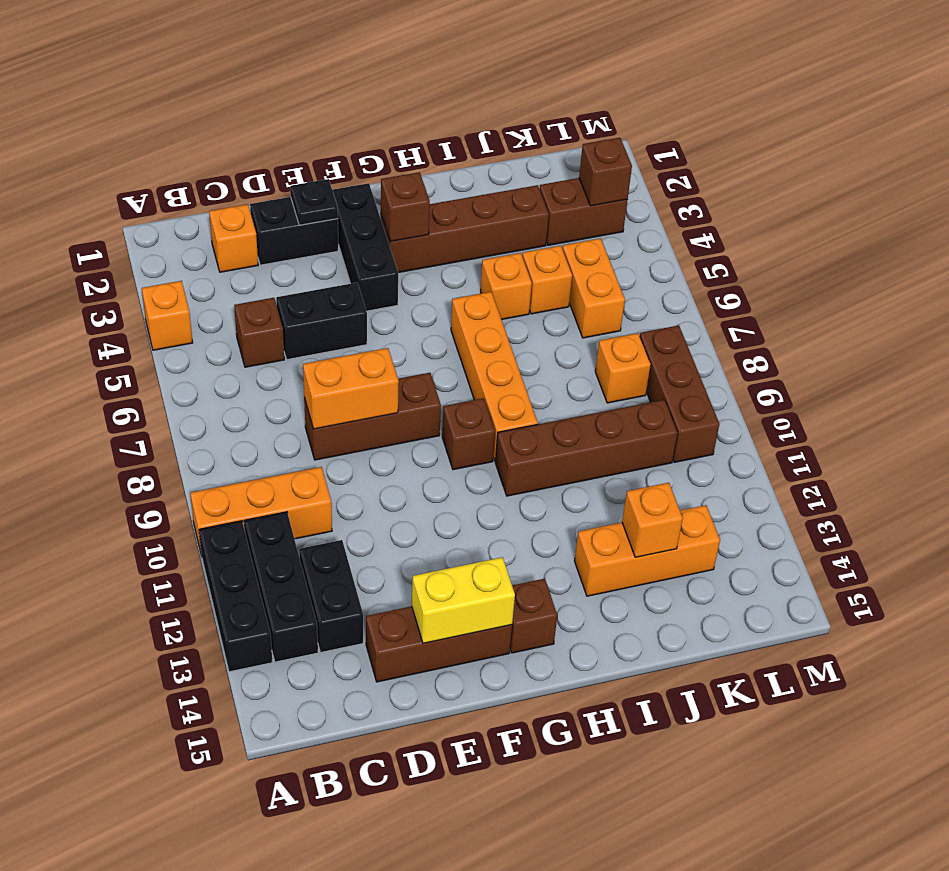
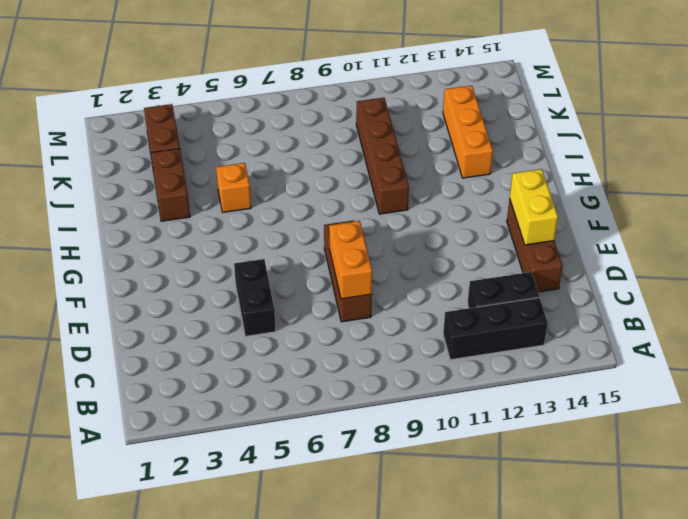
brown brick I3:J3 level 1 -> brown brick G3:J3 level 1
none -> orange brick A4 level 1
none -> orange brick A10:C10 level 1
none -> black brick A11:A13 level 1
none -> orange brick C2 level 1

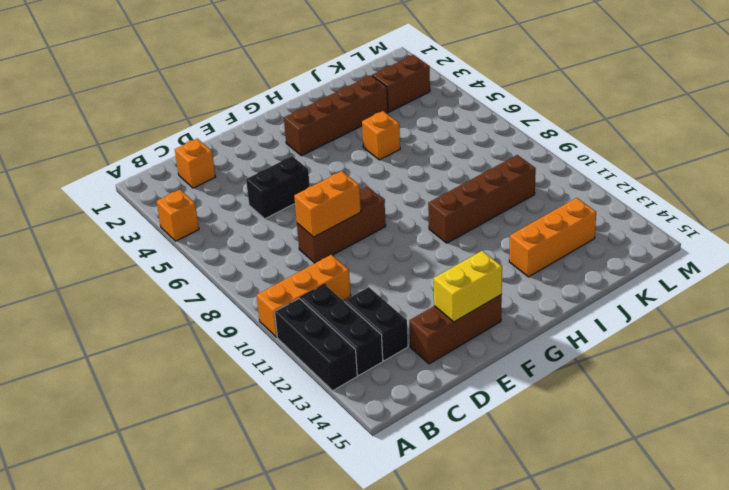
none -> brown brick C5 level 1
none -> black brick D2:E2 level 1
none -> black brick F2:F4 level 1
none -> brown brick G9 level 1

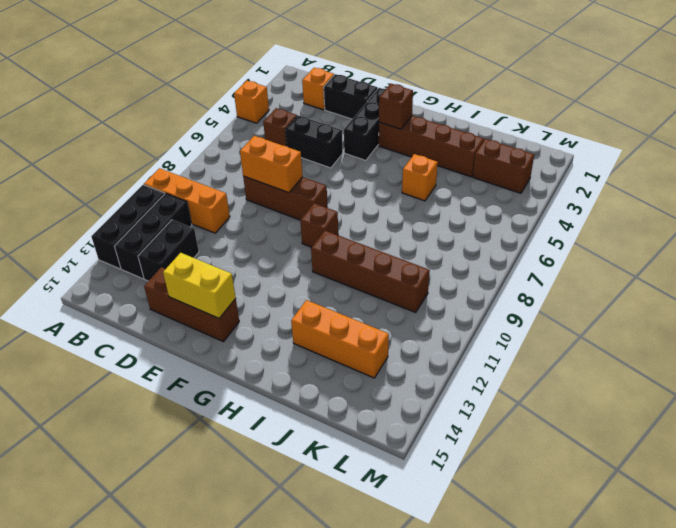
none -> brown brick G14 level 1
none -> orange brick H6:H9 level 1
none -> orange brick J5 level 1
none -> orange brick K5:K6 level 1

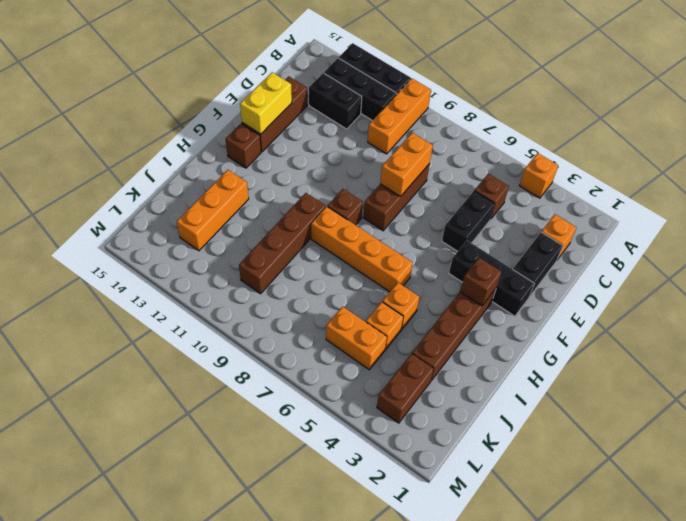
none -> orange brick K8 level 1
none -> brown brick L8:L10 level 1
none -> black plate E2 level 2
none -> orange brick J13 level 2

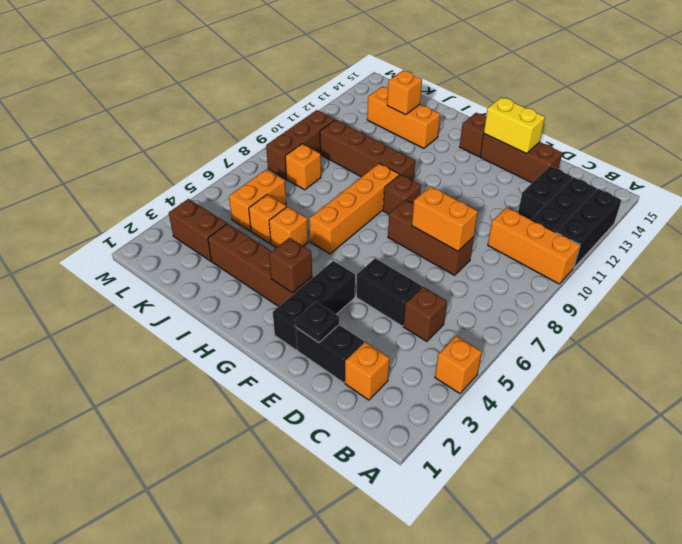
none -> brown brick L3 level 2

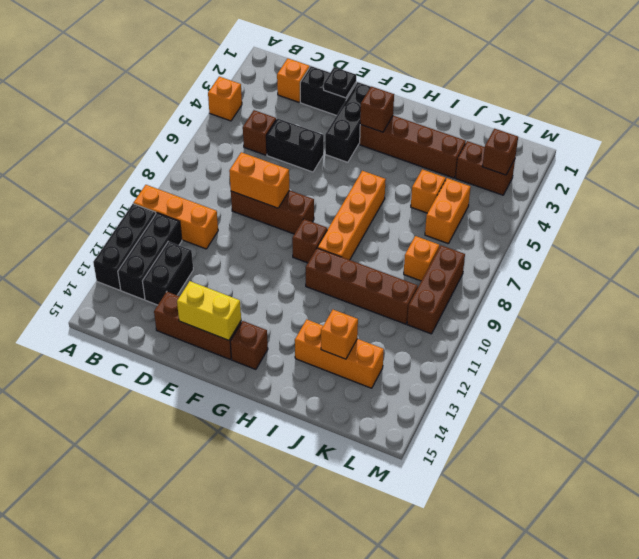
none -> orange brick I5 level 1

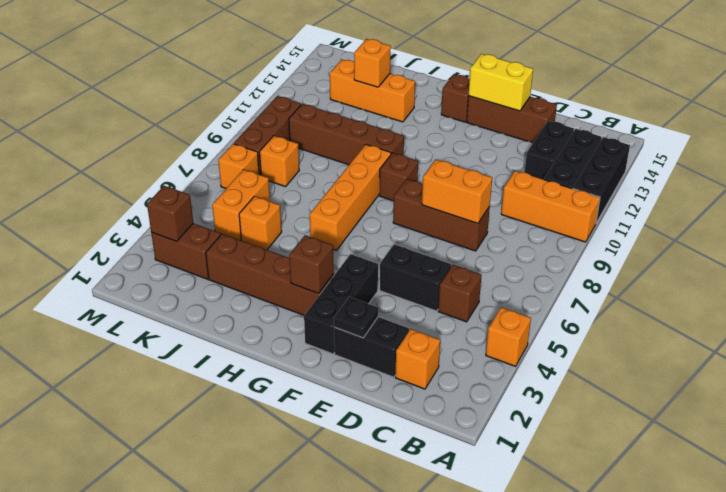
orange brick L7 level 1 -> orange brick I5 level 1

